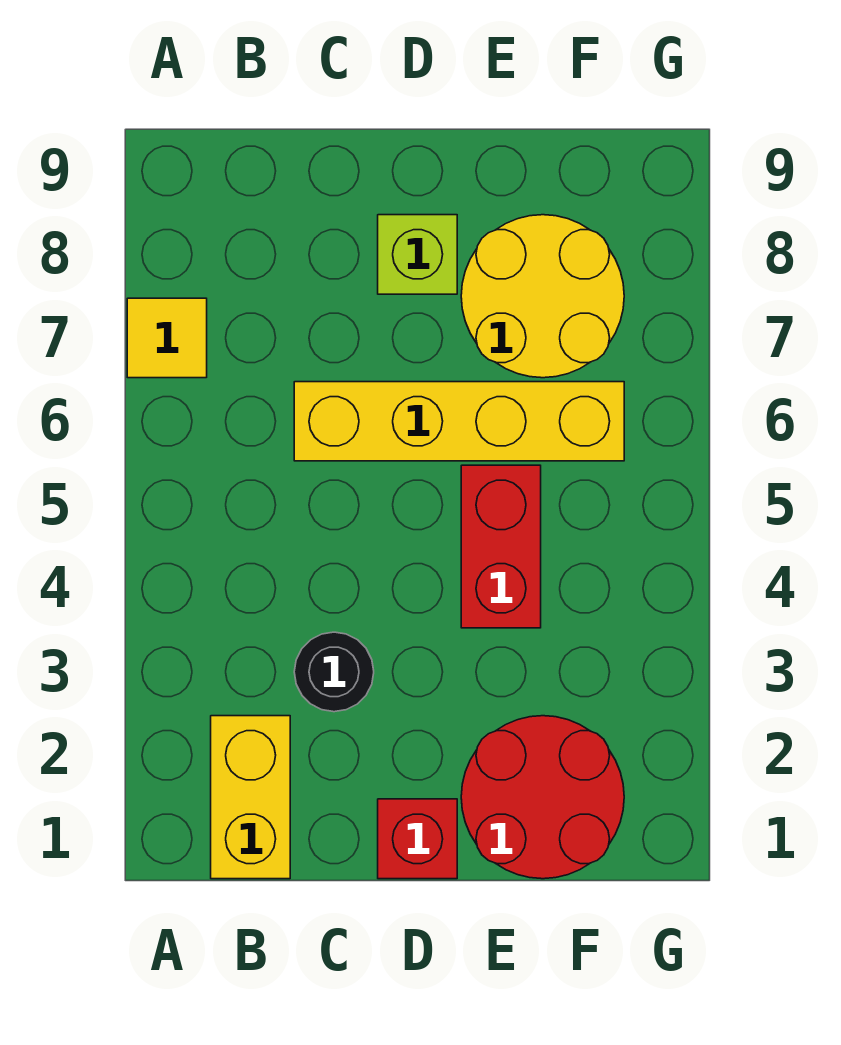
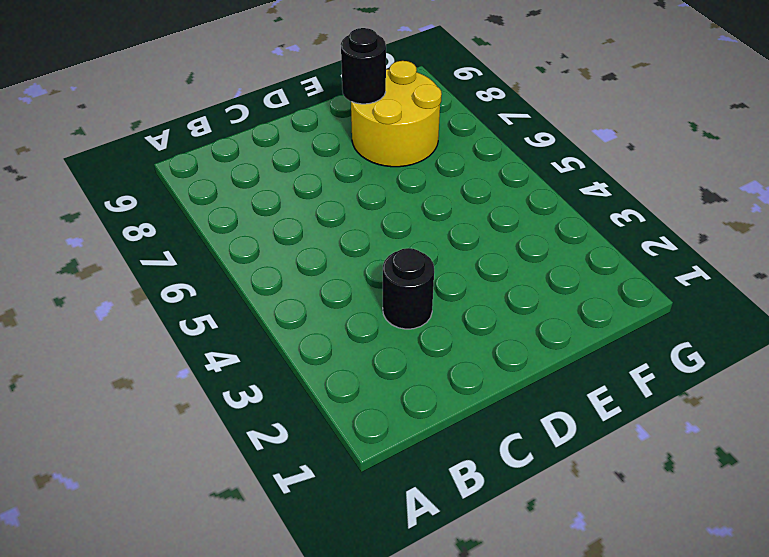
black round brick E8 level 2 -> none
none -> yellow tile A7 level 1
none -> yellow brick B1:B2 level 1

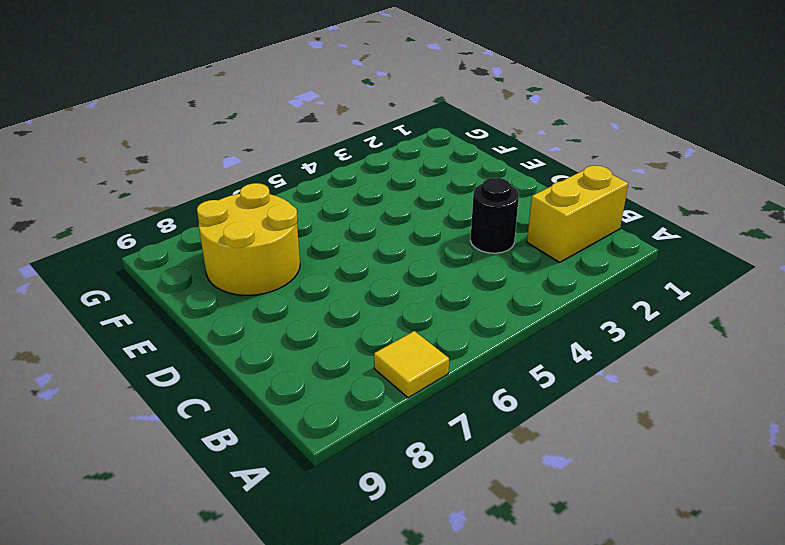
none -> yellow brick C6:F6 level 1
none -> red brick D1 level 1

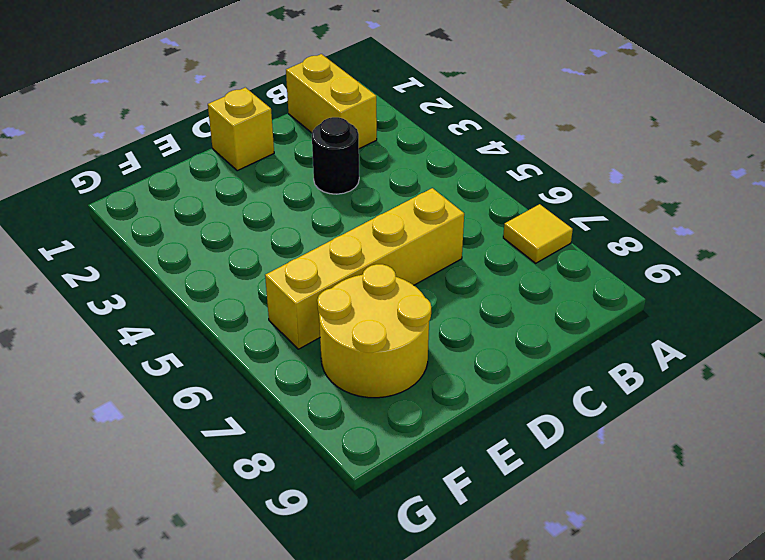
yellow brick D1 level 1 -> red brick D1 level 1
none -> lime brick D8 level 1
none -> red round brick E1:F2 level 1

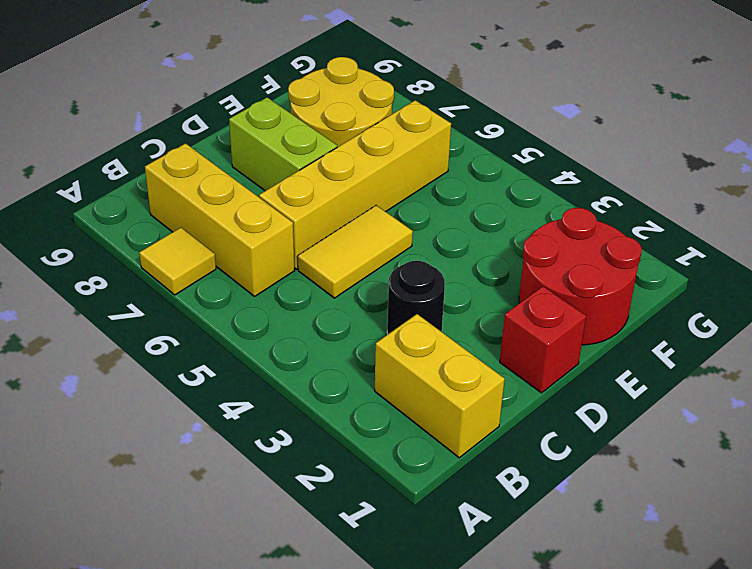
yellow brick B6:B8 level 1 -> none
yellow tile C5:D5 level 1 -> none
lime brick D7:D8 level 1 -> lime brick D8 level 1
none -> red brick E4:E5 level 1

